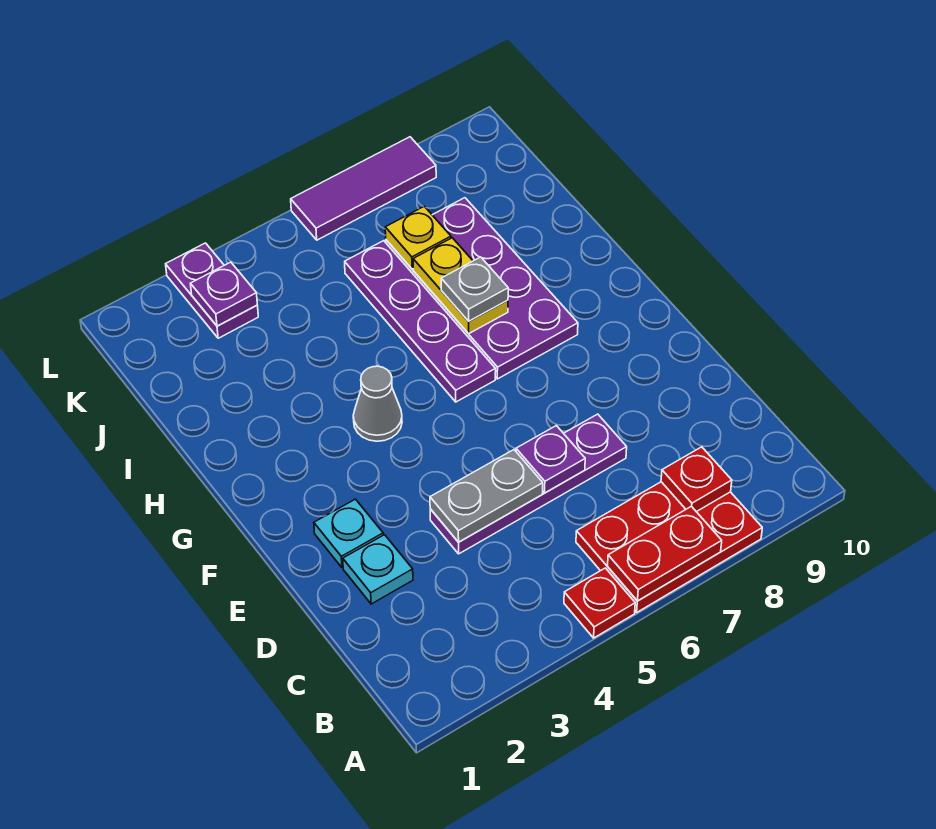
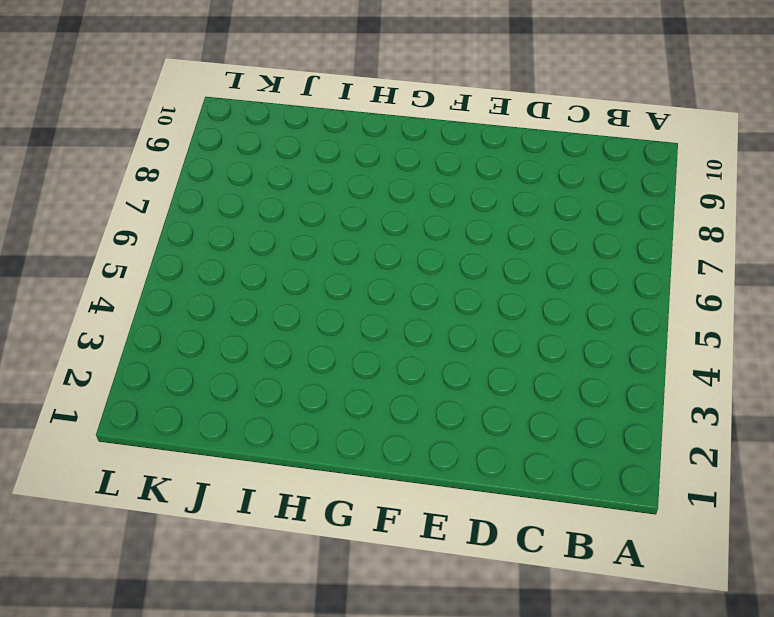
none -> red plate A5 level 1
none -> red plate A6:B8 level 1
none -> cyan plate D2 level 1

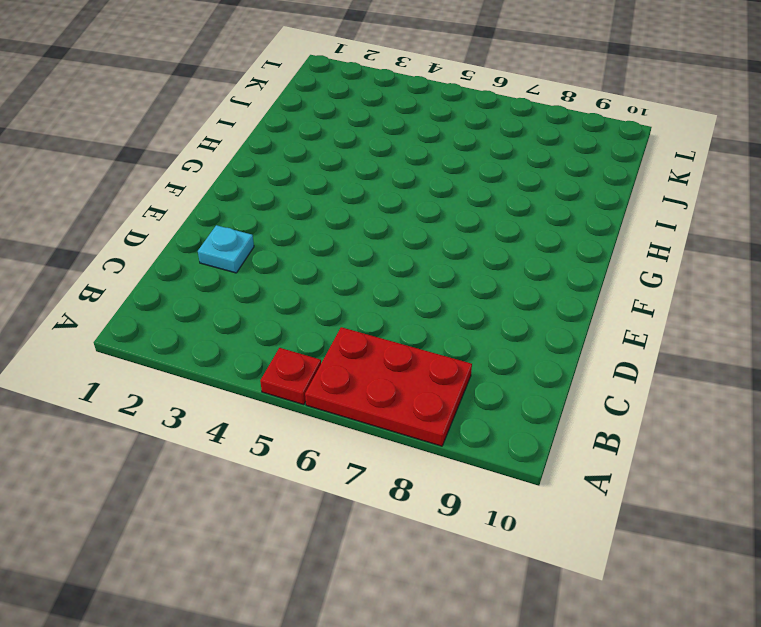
none -> purple plate D4:D7 level 1
none -> cyan plate E2 level 1
none -> grey cone G4 level 1

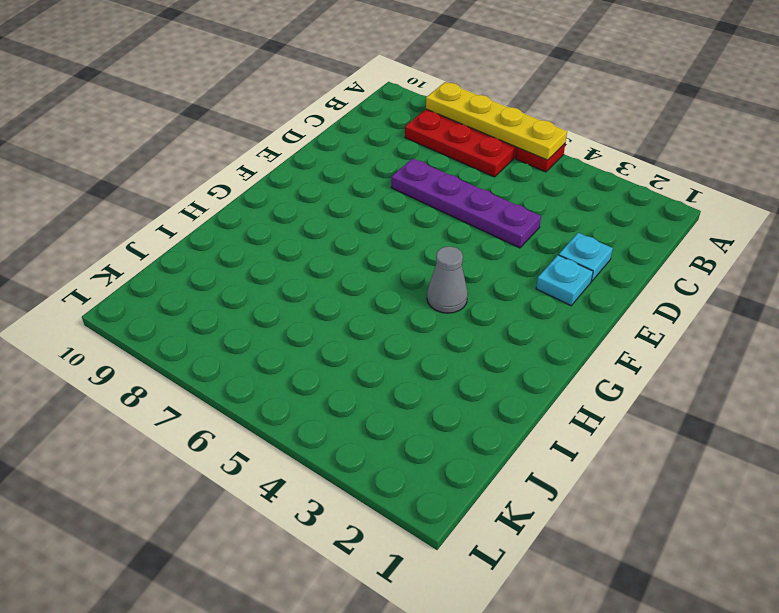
yellow plate A5:A8 level 2 -> red plate A6:A7 level 2
none -> purple plate G6:J6 level 1
none -> purple plate G7:J8 level 1
none -> purple plate K3:L3 level 1

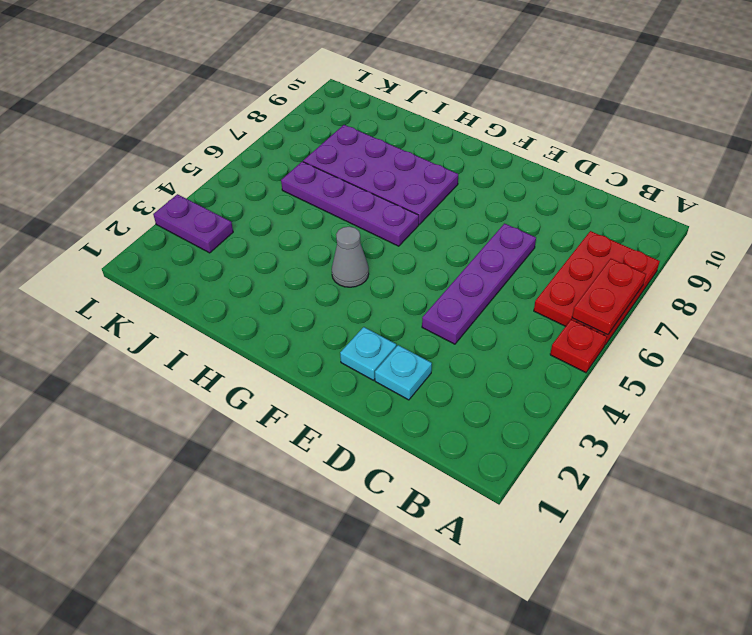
none -> purple tile L6:L8 level 1
none -> red plate B8 level 2
none -> grey plate D4:D5 level 2

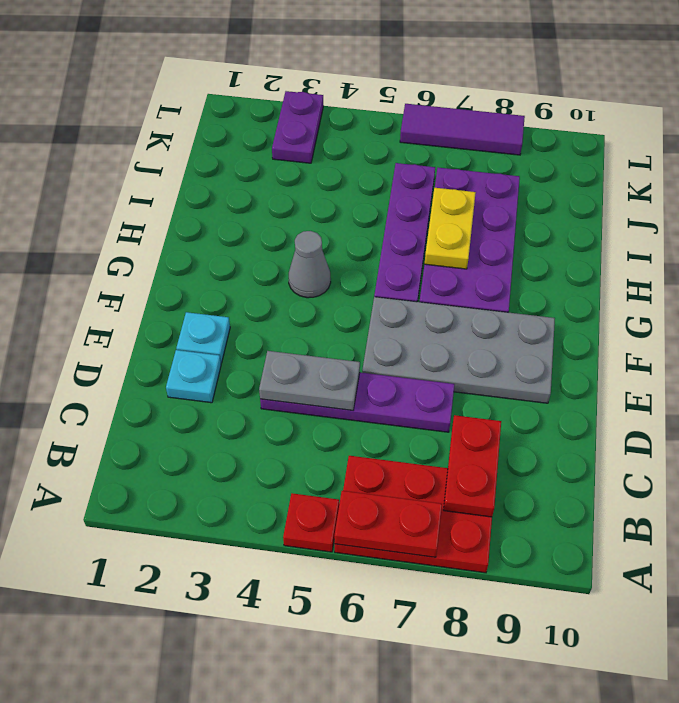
red plate B8:C8 level 2 -> red plate B8 level 2
grey plate E6:F9 level 1 -> none
none -> purple plate D6 level 2
none -> yellow plate J7 level 2
none -> purple plate K3 level 2

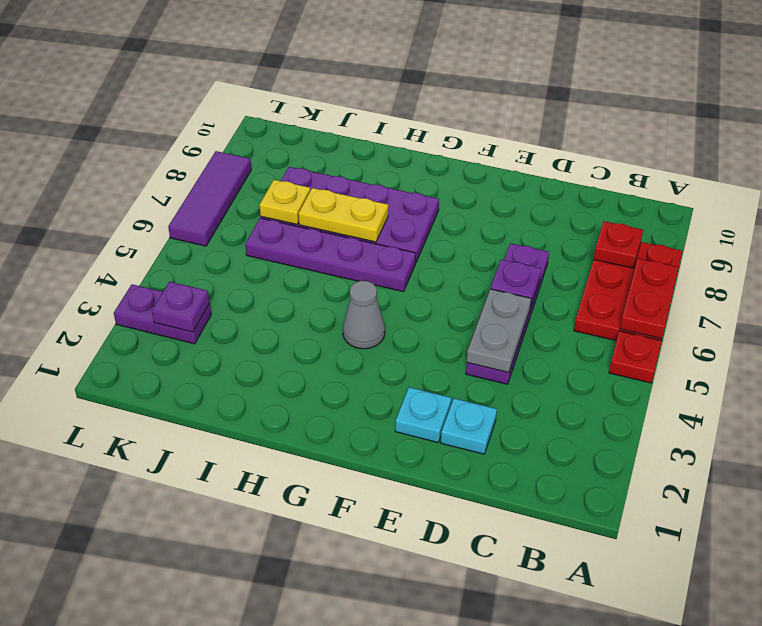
none -> grey plate H7 level 3

